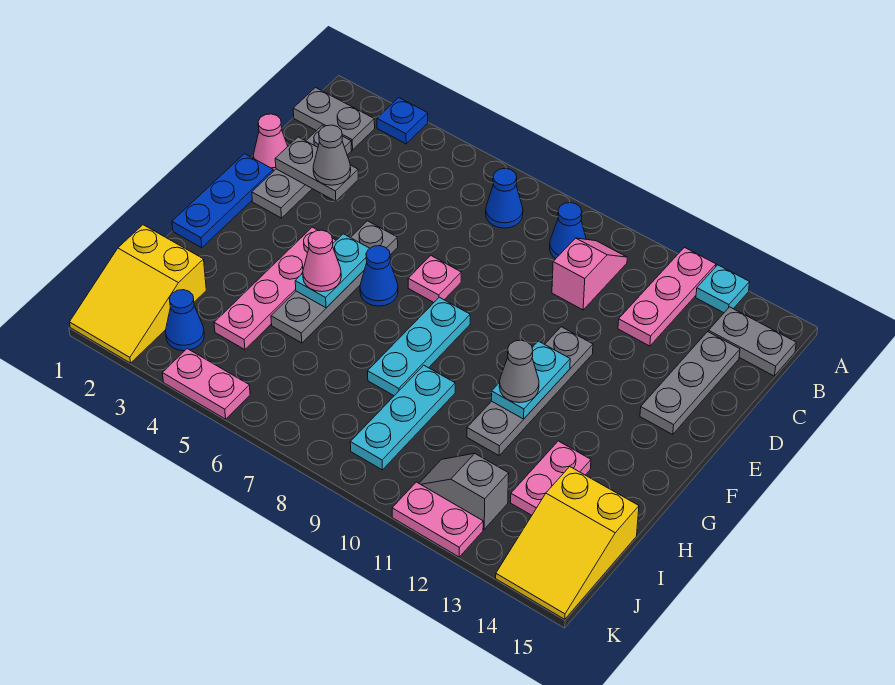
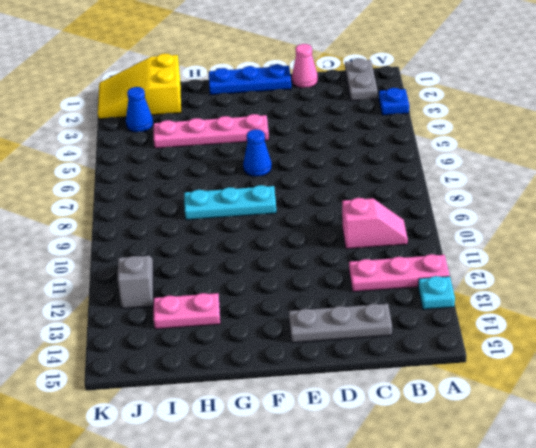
none -> blue cone B7 level 1
none -> blue cone B9 level 1
none -> grey plate B14:B15 level 1
none -> grey plate C2:E2 level 1

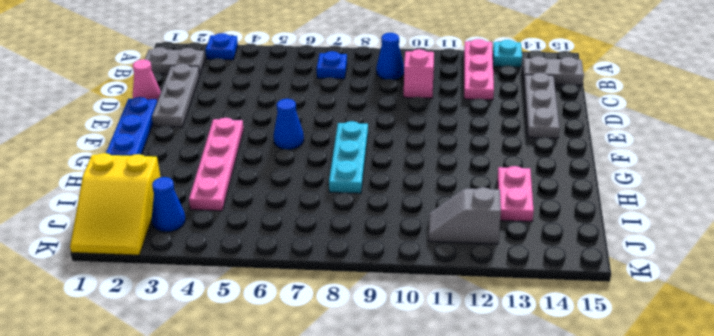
blue plate B7 level 1 -> blue cone B7 level 1
none -> grey plate E5:H5 level 1
none -> pink plate E7 level 1
none -> grey plate E11:H11 level 1
none -> cyan plate H9:J9 level 1

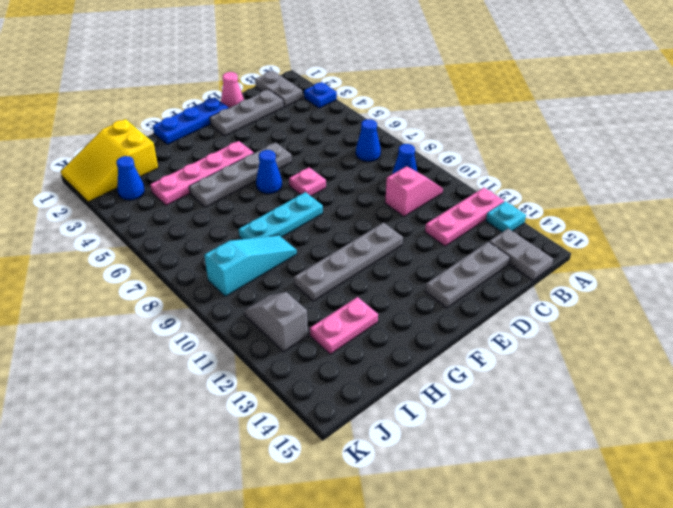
cyan slope H9:J9 level 1 top J -> cyan plate H9:J9 level 1
none -> yellow slope I14:K15 level 1 top I
none -> pink plate K4:K5 level 1
none -> pink plate K11:K12 level 1
none -> grey plate D2:D3 level 2

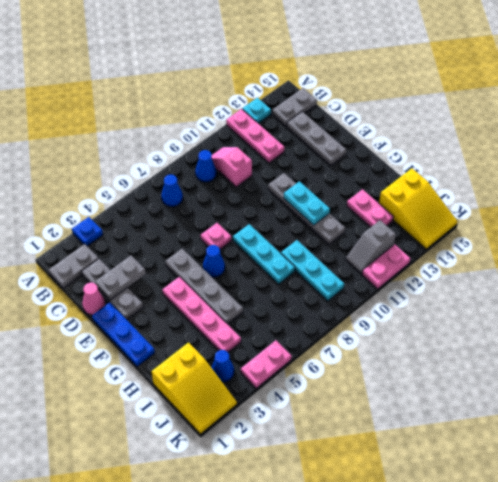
none -> cyan plate F5:G5 level 2
none -> grey cone D3 level 3
none -> pink cone G5 level 3
none -> grey cone G11 level 3

